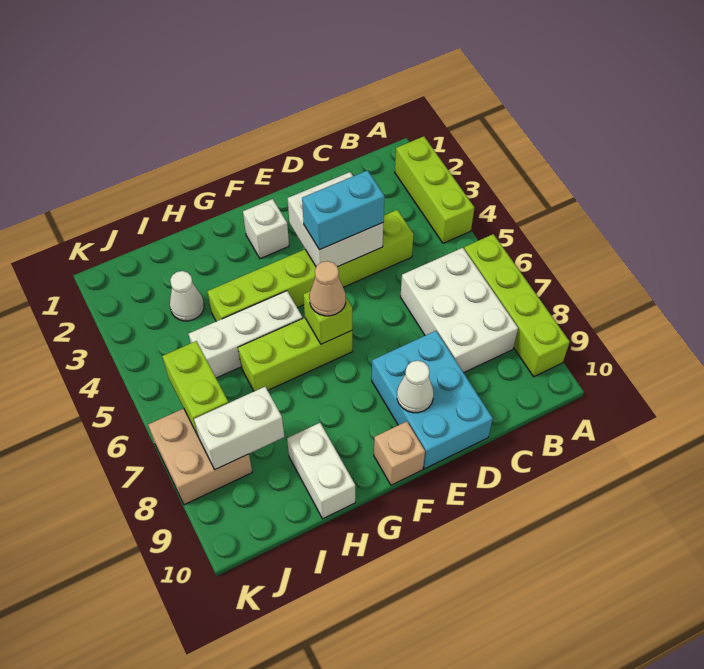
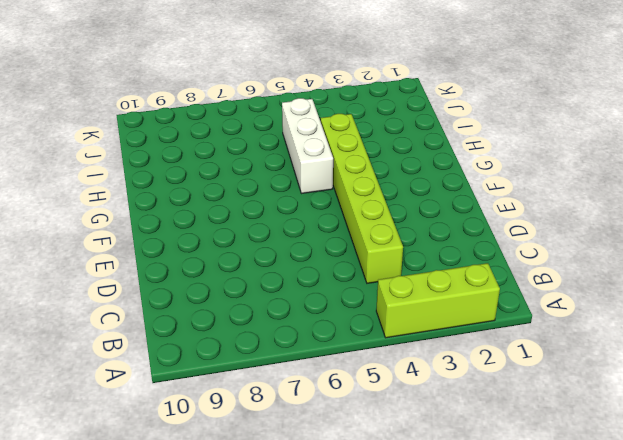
none -> lime brick A6:A9 level 1
none -> white brick B6:C8 level 1
none -> cyan brick D8:E10 level 1

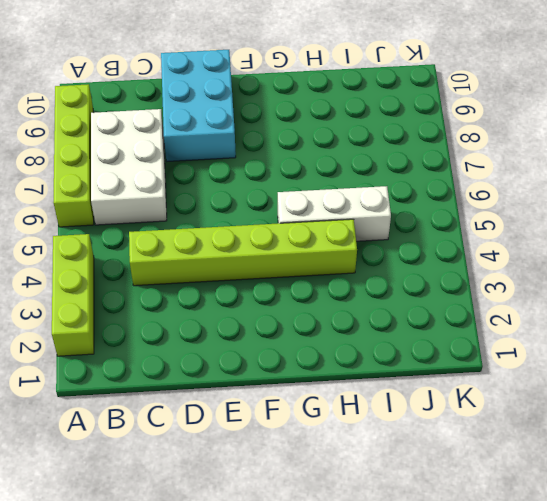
none -> white brick F2 level 1
none -> lime brick F6:H6 level 1
none -> tan brick F10 level 1

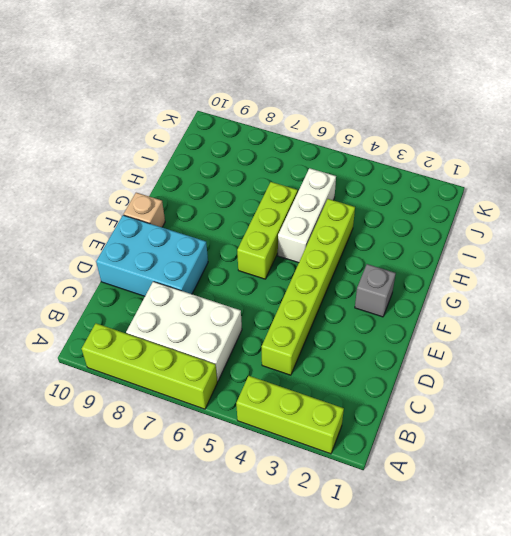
grey brick F2 level 1 -> white brick F2 level 1
none -> white brick H9:H10 level 1
none -> white cone I3 level 1
none -> tan brick J7:K8 level 1

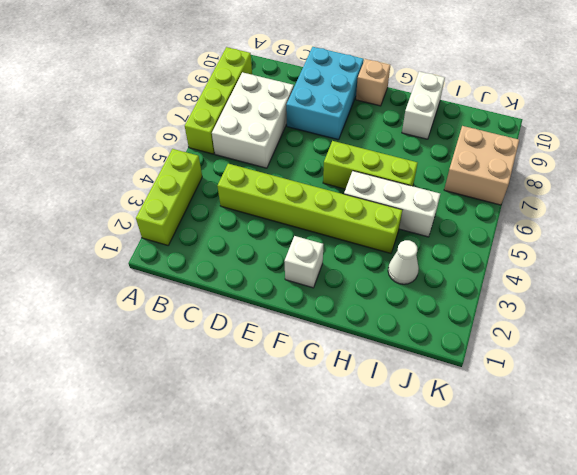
none -> white brick D3:E4 level 2
none -> white cone E9 level 2
none -> lime brick F6 level 2

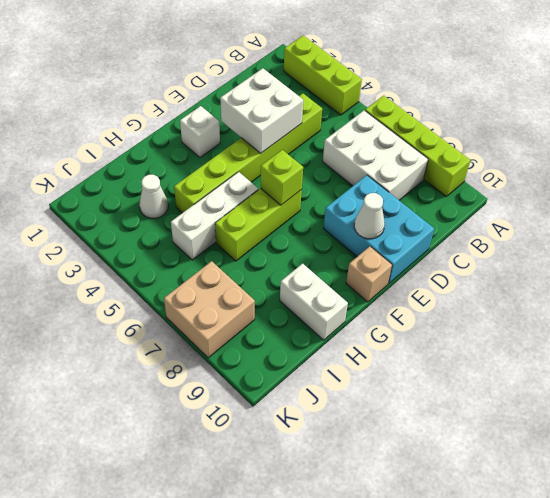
none -> white brick I8:J8 level 2
none -> lime brick J6:J7 level 2
none -> cyan brick D4:E4 level 3

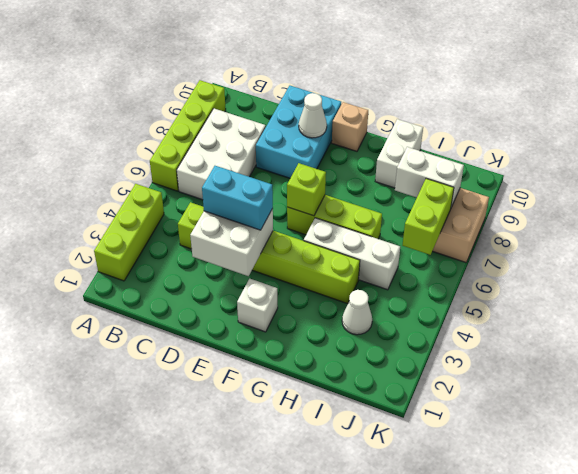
none -> tan cone F6 level 3

